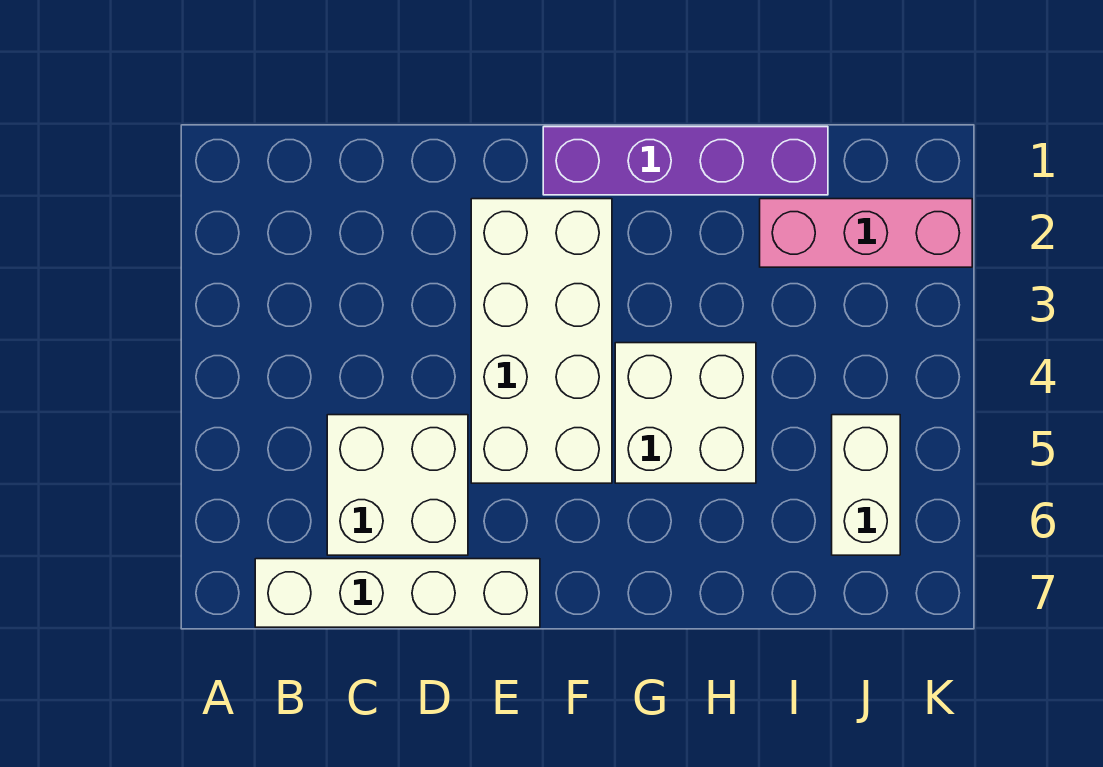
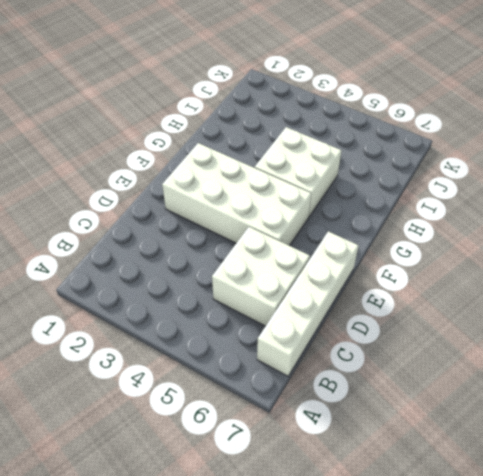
none -> purple brick F1:I1 level 1
none -> pink brick I2:K2 level 1

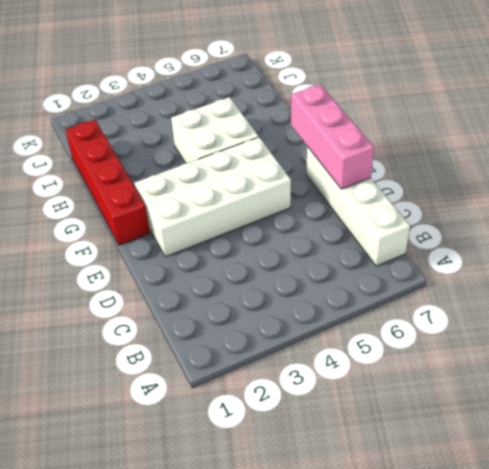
pink brick D7:F7 level 2 -> pink brick I2:K2 level 1
red brick F1:I1 level 1 -> purple brick F1:I1 level 1
none -> white brick C5:D6 level 1
none -> white brick J5:J6 level 1

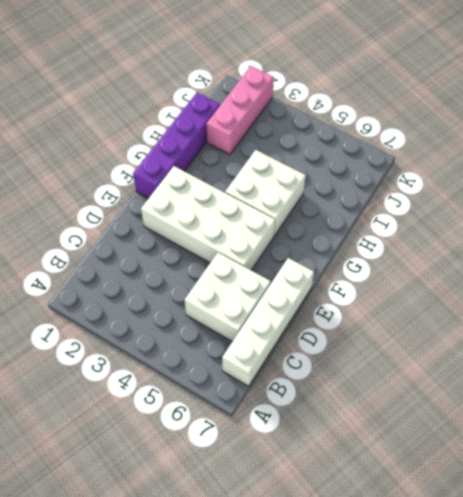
none -> white brick J5:J6 level 1

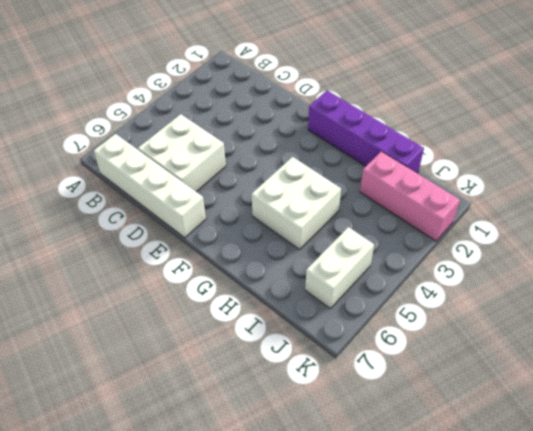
none -> white brick E2:F5 level 1

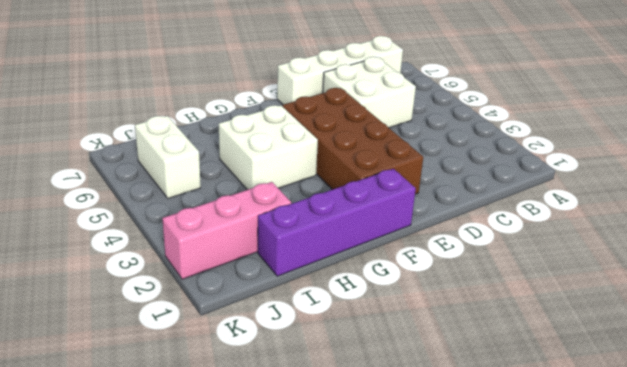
brown brick E2:F5 level 1 -> white brick E2:F5 level 1

